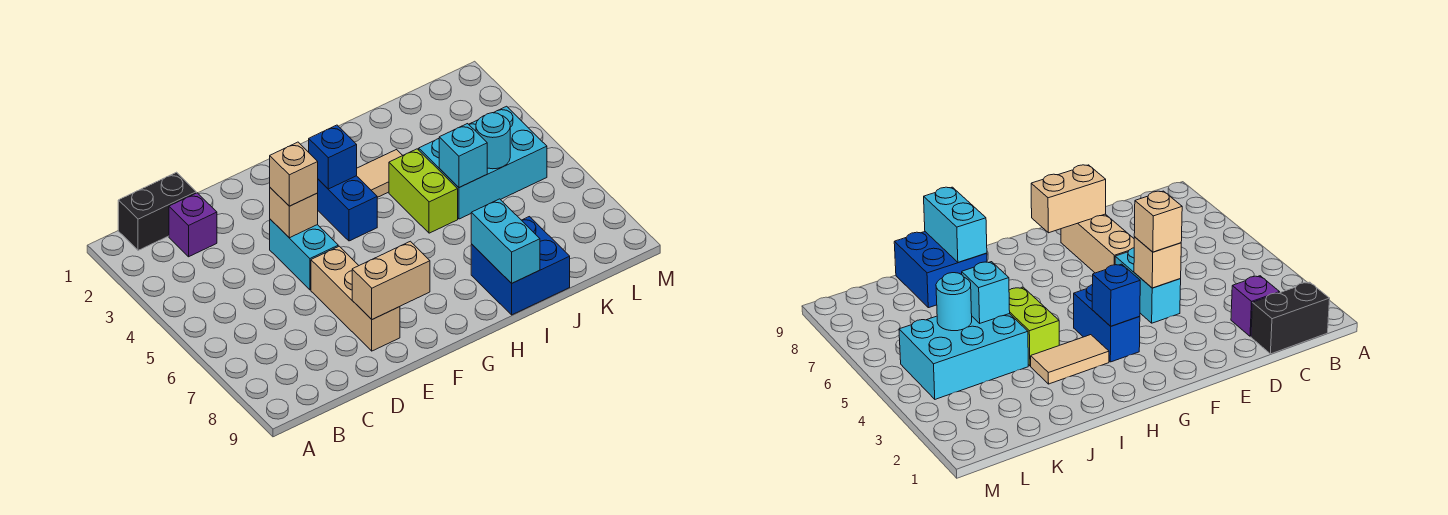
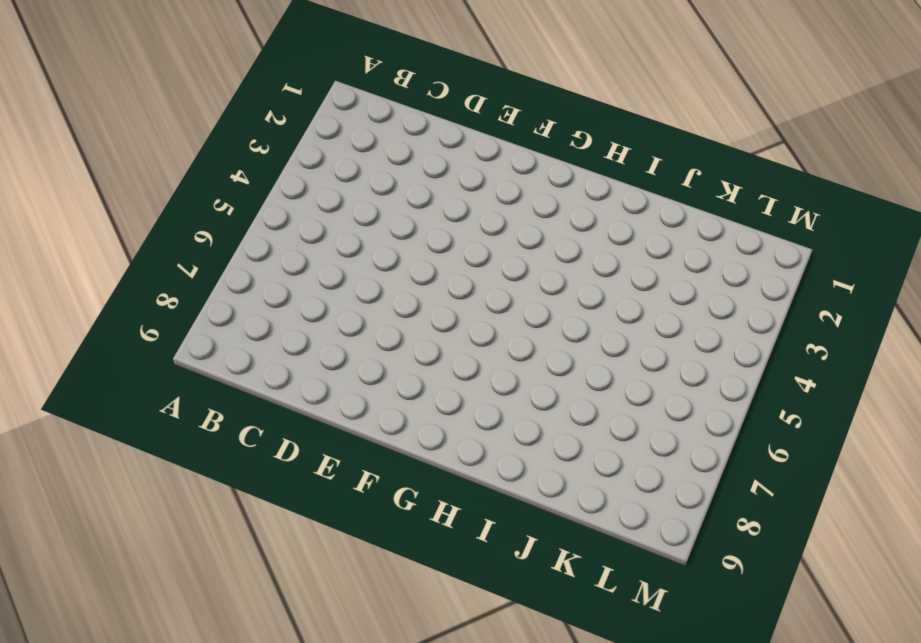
none -> black brick B1:C1 level 1
none -> purple brick C2 level 1
none -> cyan brick E4:E5 level 1

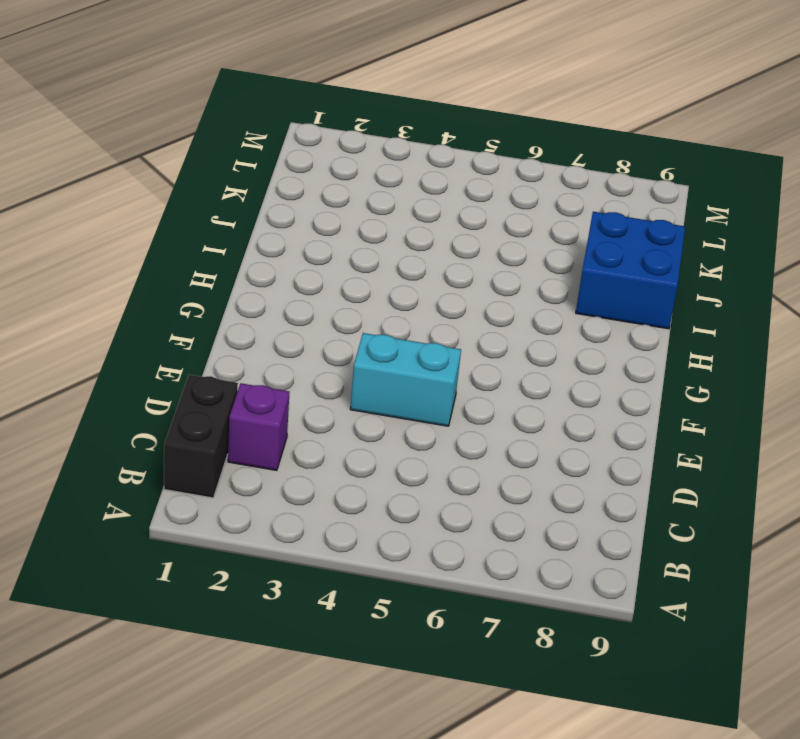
none -> tan brick E6:E8 level 1
none -> blue brick G3:G4 level 1
none -> tan tile H3:I3 level 1

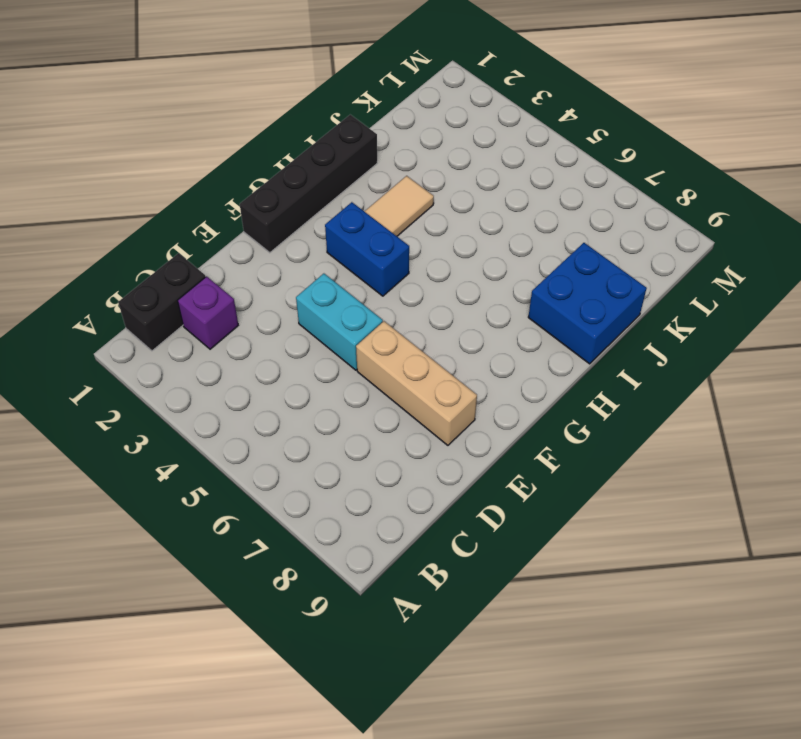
black brick F1:I1 level 1 -> none
none -> lime brick I4:I5 level 1
none -> cyan brick J4:L5 level 1
none -> tan brick E4 level 2

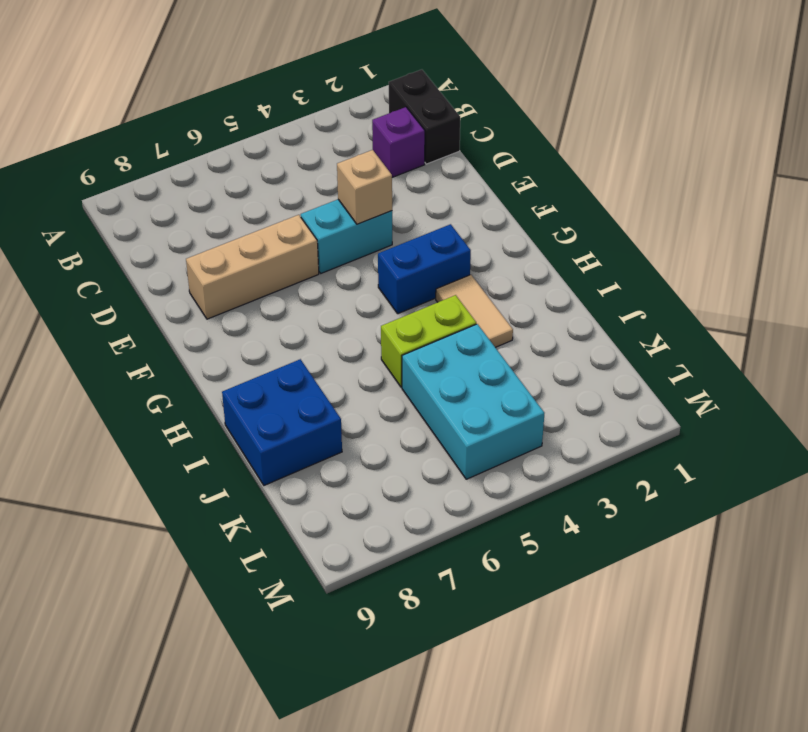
none -> tan brick E8:F8 level 2
none -> blue brick G3 level 2
none -> cyan brick I8:I9 level 2

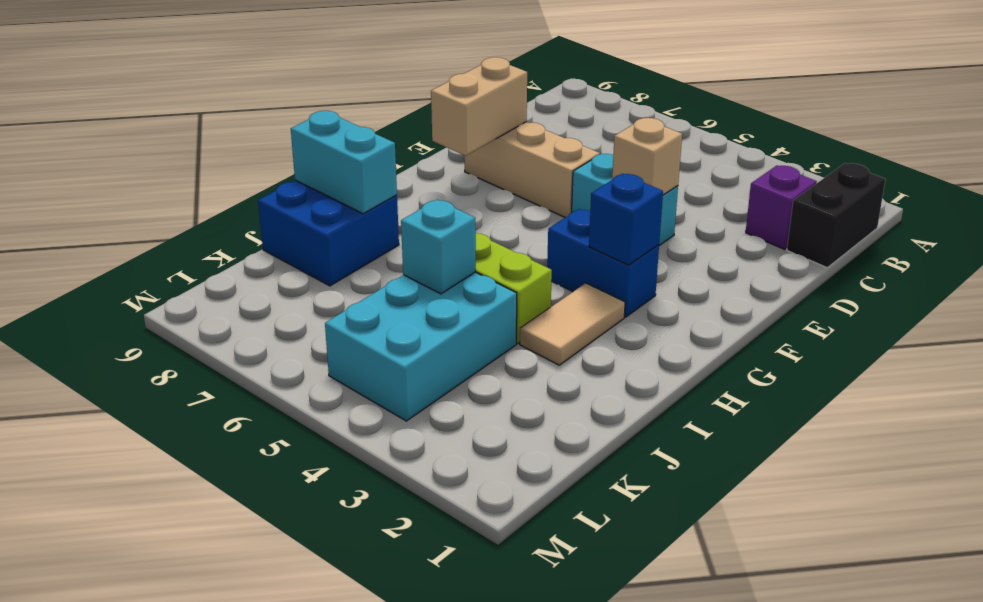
none -> cyan round brick K5 level 2
none -> tan brick E4 level 3

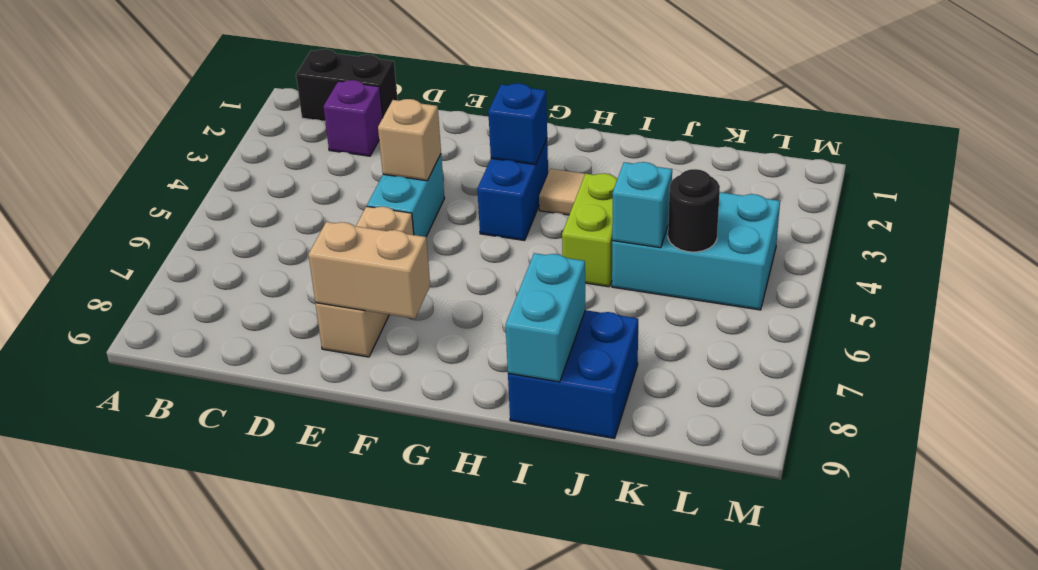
black round brick K5 level 2 -> cyan round brick K5 level 2
none -> tan brick E4 level 3

